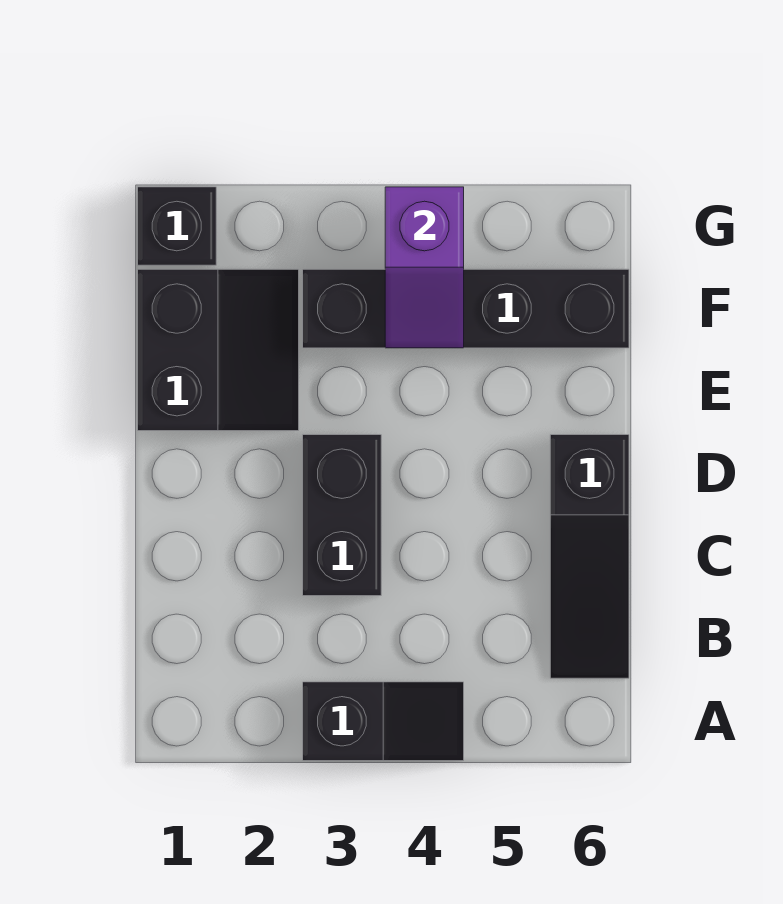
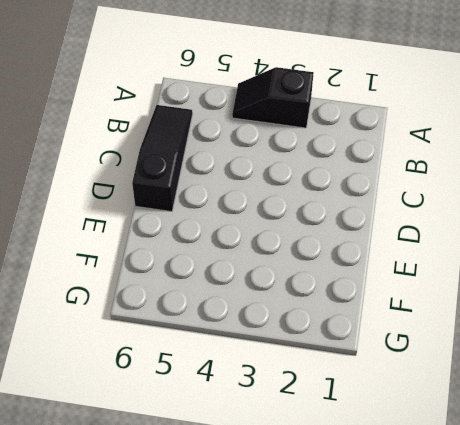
none -> black brick C3:D3 level 1
none -> black slope E1:F2 level 1 top 1

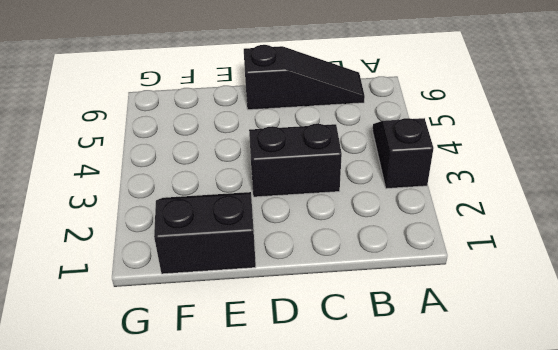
none -> black brick F3:F6 level 1
none -> black brick G1 level 1

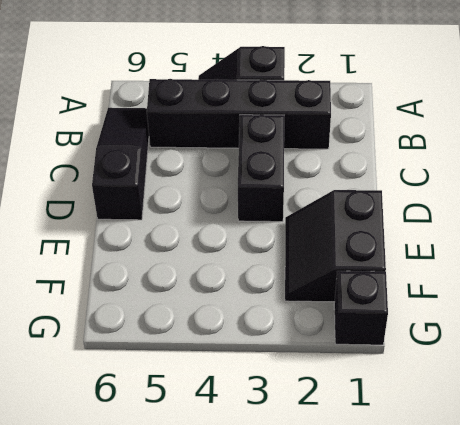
black brick B2:B5 level 1 -> black brick F3:F6 level 1
none -> purple slope F4:G4 level 2 top G

